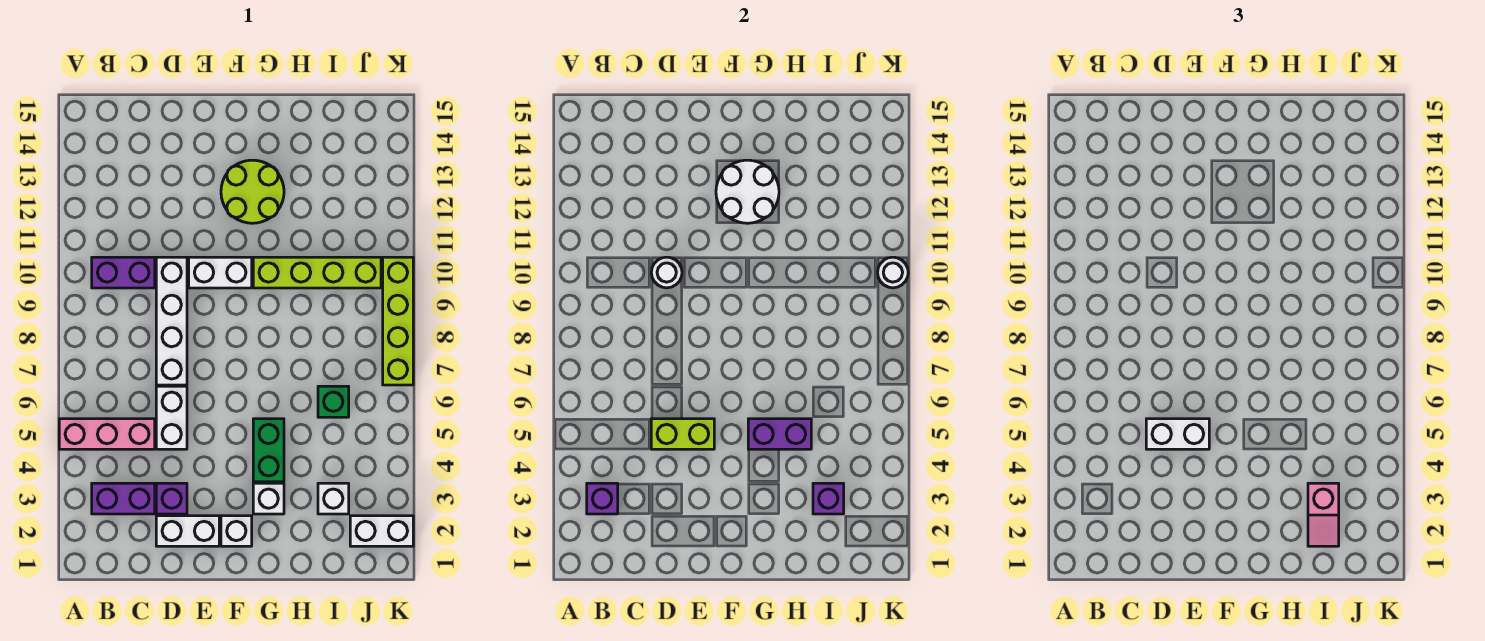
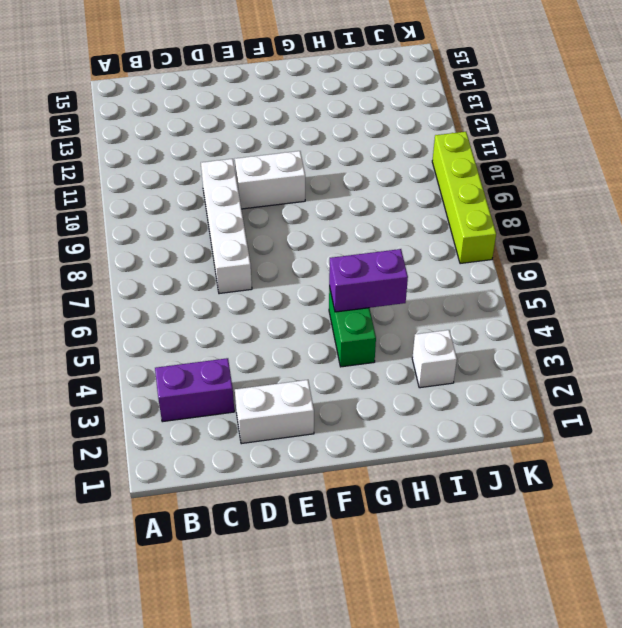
none -> pink brick A5:C5 level 1
none -> purple brick B10:C10 level 1
none -> purple brick D3 level 1

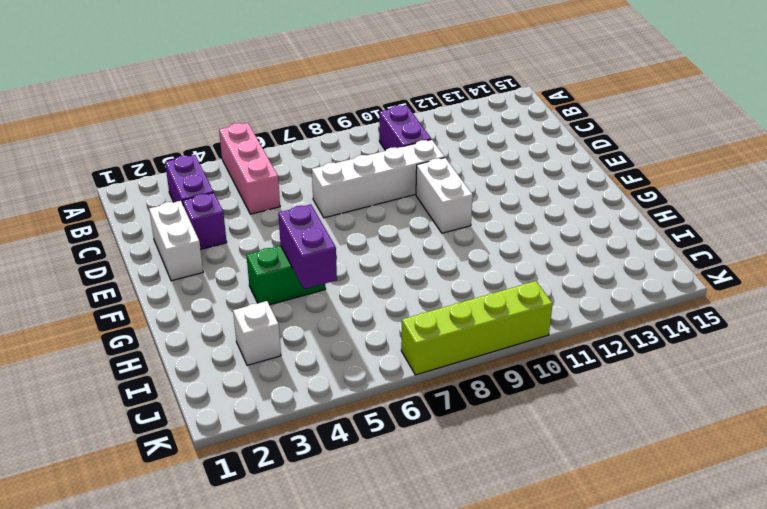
none -> white brick D5:D6 level 1
none -> white brick F2 level 1
none -> lime round brick F12:G13 level 1

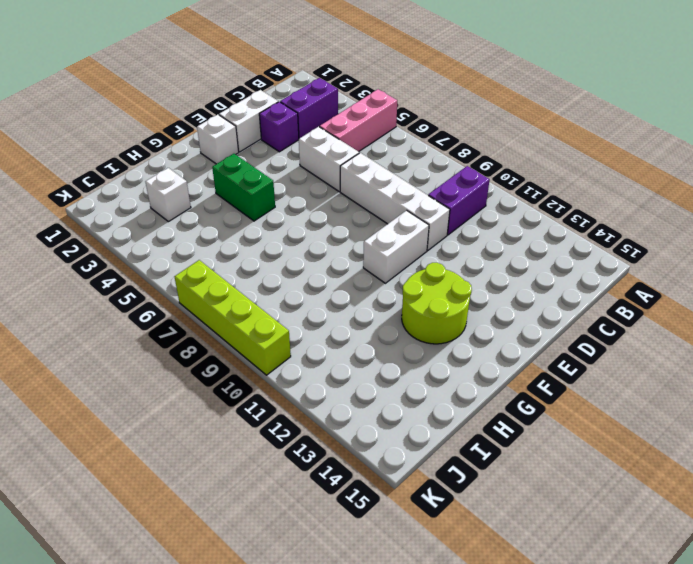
none -> white brick G3 level 1
none -> lime brick G10:J10 level 1
none -> green brick I6 level 1

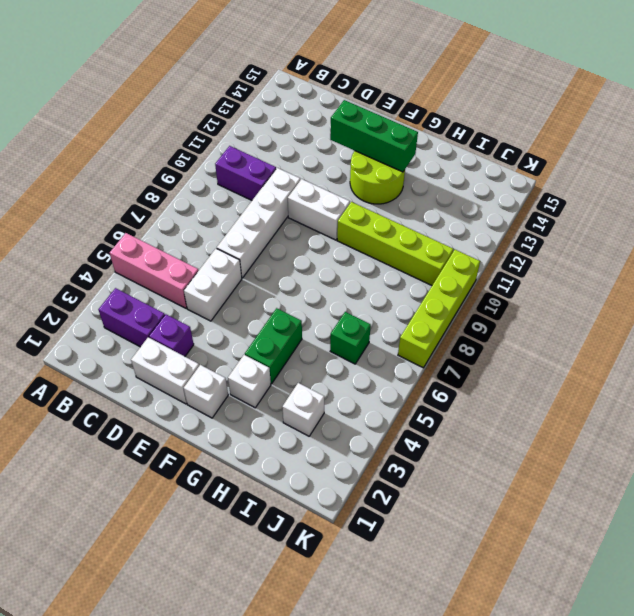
green brick E13:G13 level 2 -> white round brick F12:G13 level 2
none -> white brick J2:K2 level 1
none -> purple brick B3 level 2
none -> lime brick D5:E5 level 2

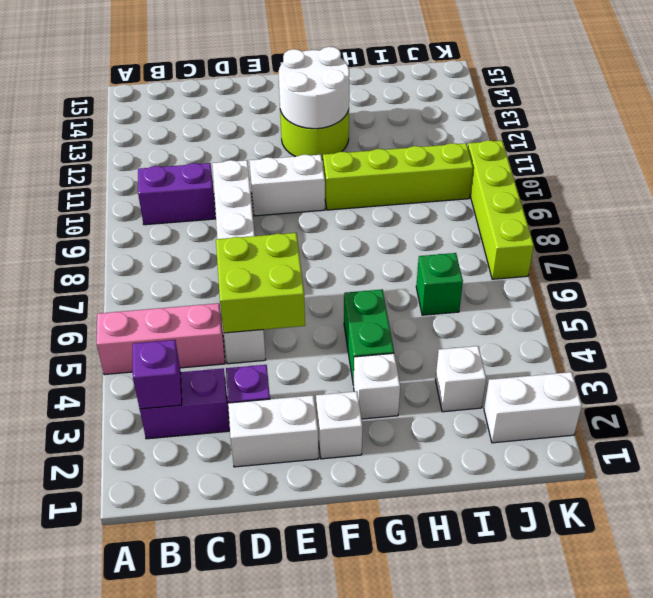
lime brick D5:E6 level 2 -> lime brick D5:E5 level 2
none -> white round brick D10 level 2
none -> purple brick G5:H5 level 2
none -> purple brick I3 level 2

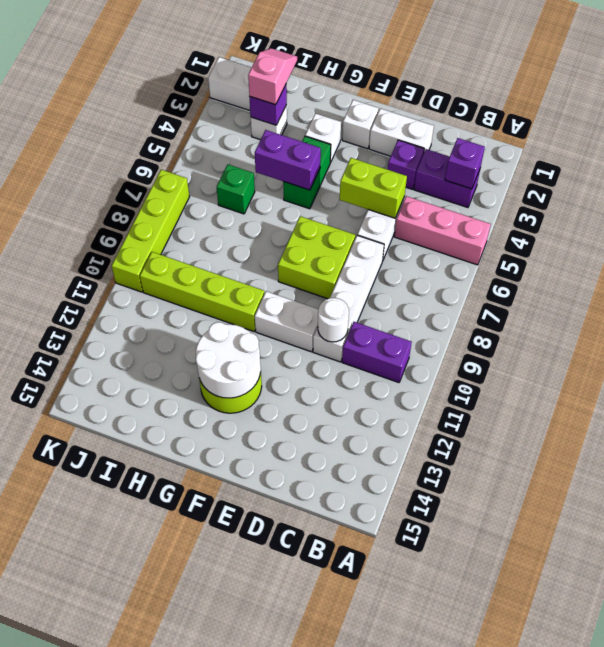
lime brick E7:F8 level 1 -> none
none -> white round brick K10 level 2
none -> white brick D5:E5 level 3

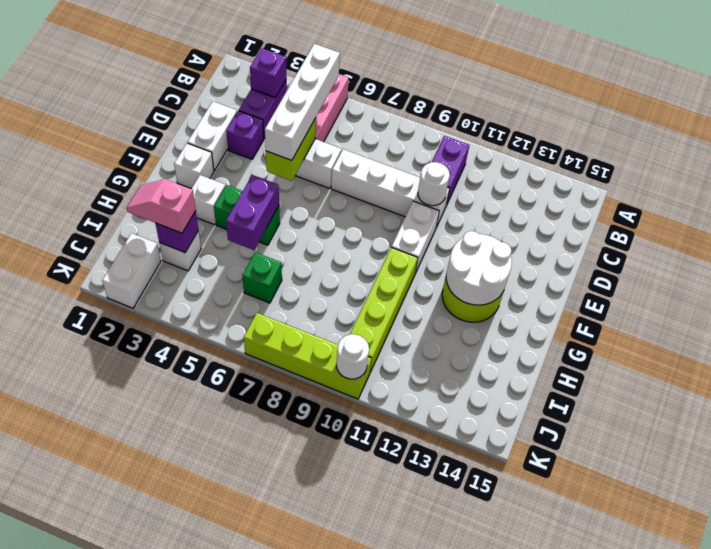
white brick B5:E5 level 3 -> white brick D5:E5 level 3

